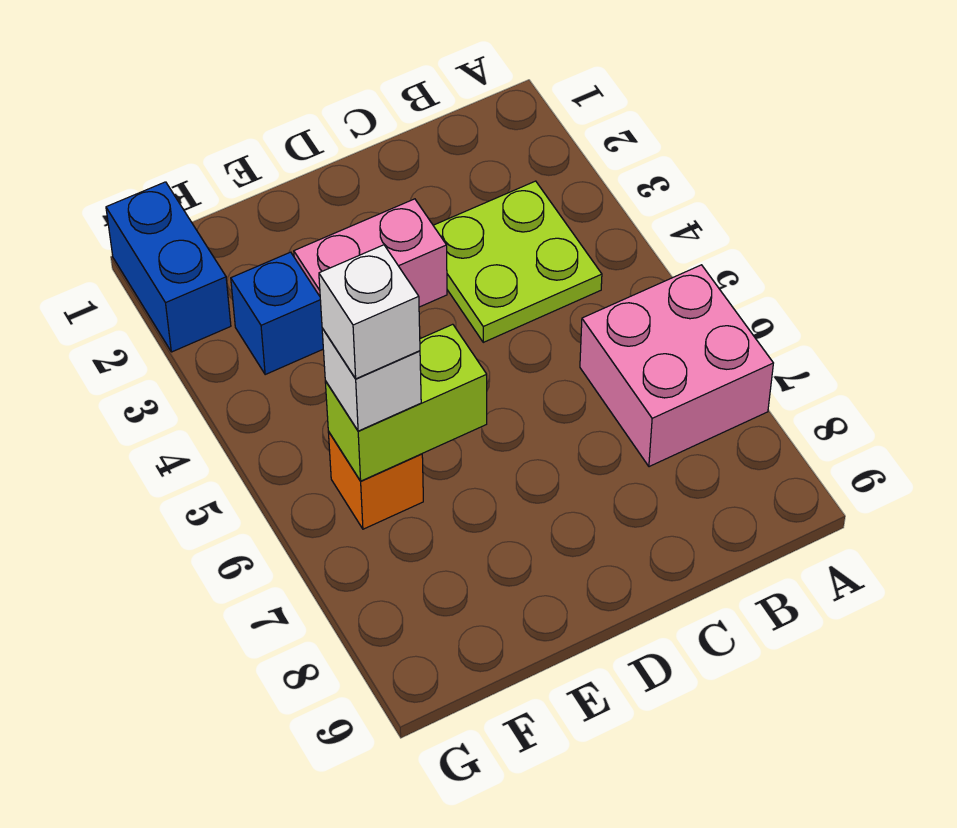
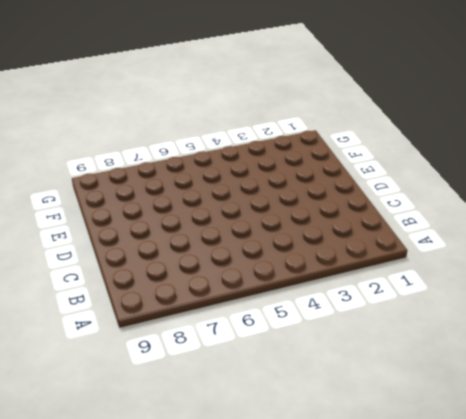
none -> pink brick A6:B7 level 1
none -> lime plate B3:C4 level 1

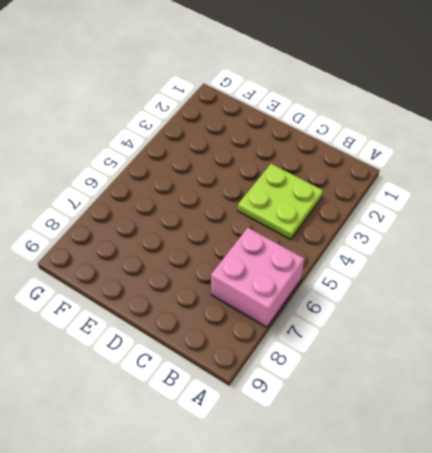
none -> pink brick D3:E3 level 1
none -> blue brick F3 level 1

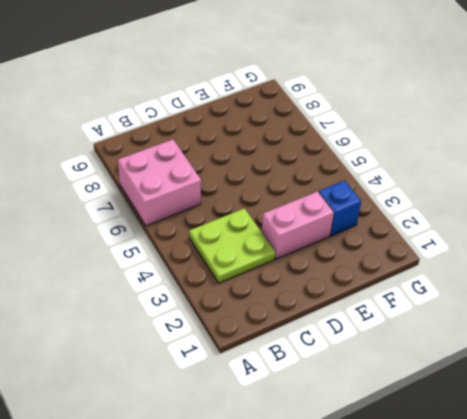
none -> orange brick F6 level 1
none -> blue brick G1:G2 level 1

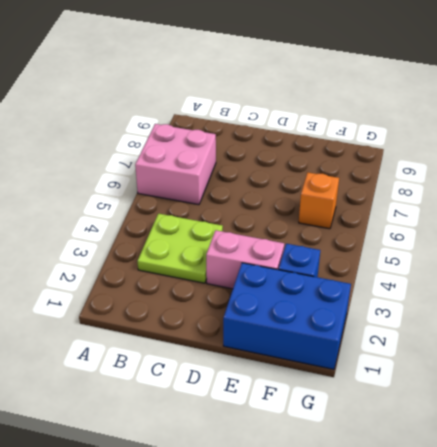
blue brick E1:G2 level 1 -> blue brick G1:G2 level 1
none -> lime brick E6:F6 level 2
none -> white brick F6 level 3

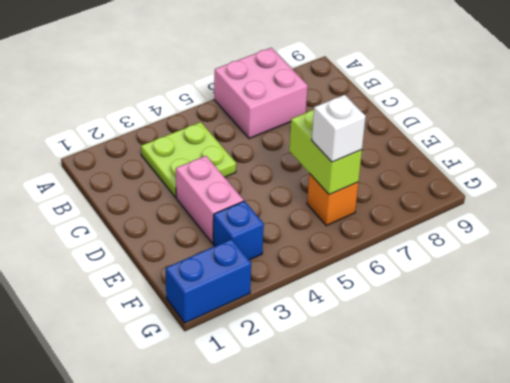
none -> white brick F6 level 4

